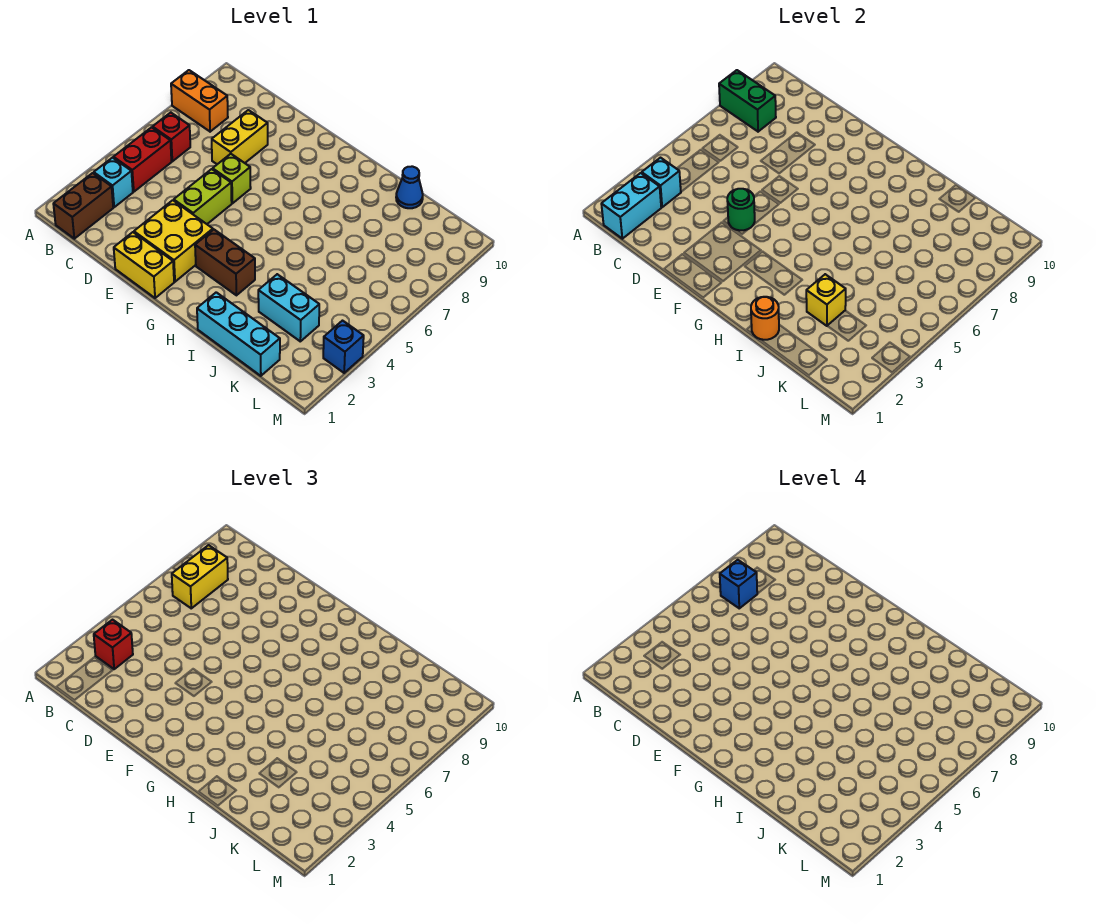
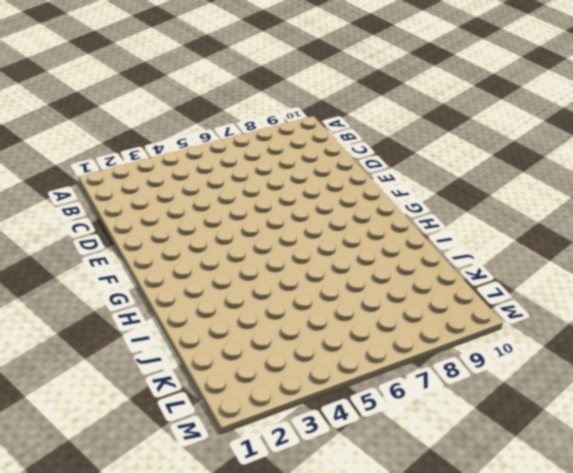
none -> orange brick A8:B8 level 1
none -> brown brick B1:B2 level 1
none -> cyan brick B3 level 1

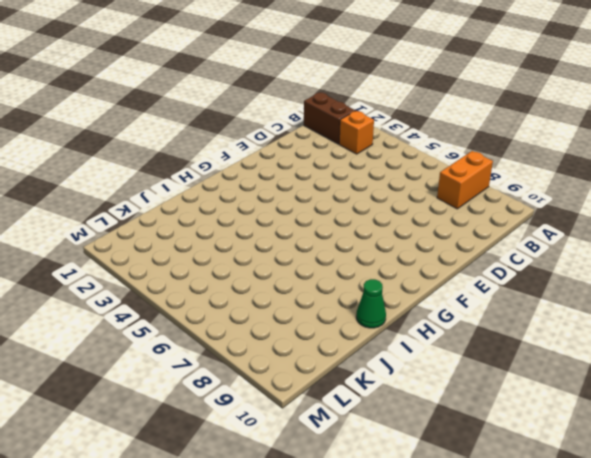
orange brick B3 level 1 -> cyan brick B3 level 1
green cone I10 level 1 -> none
none -> red brick B4:B5 level 1
none -> red brick B6 level 1
none -> yellow brick D7:D8 level 1

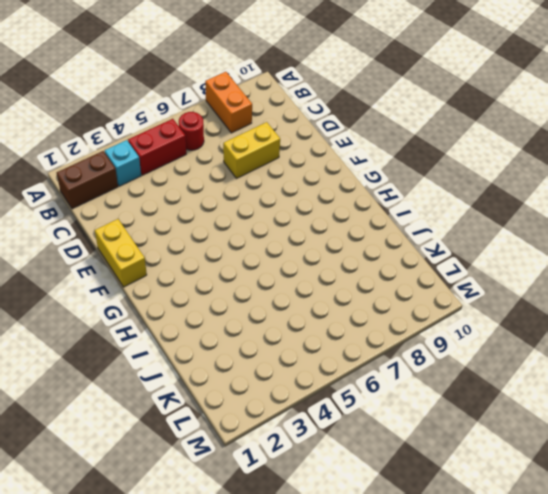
red round brick B6 level 1 -> red brick B6 level 1
none -> yellow brick E2:F3 level 1
none -> lime brick E4:E5 level 1
none -> lime brick E6 level 1

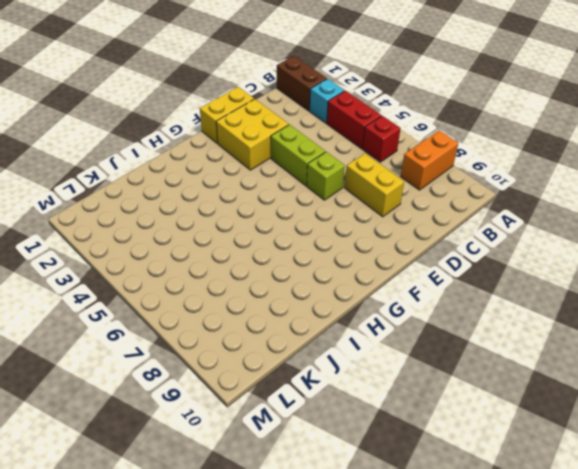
none -> brown brick G3:H3 level 1
none -> cyan brick I1:K1 level 1
none -> cyan brick J3:K3 level 1

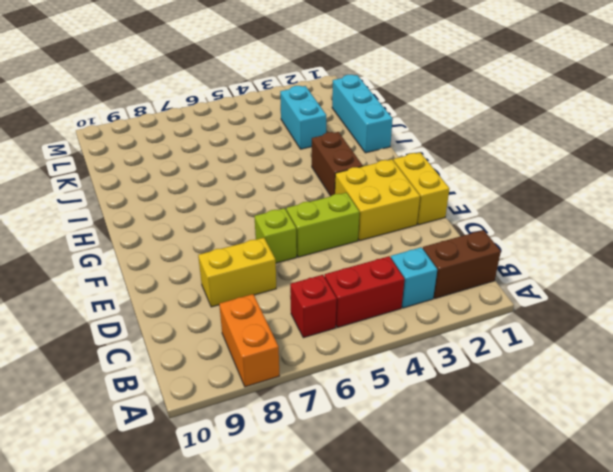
none -> blue cone J10 level 1
none -> blue brick M3 level 1
none -> green brick A8:B8 level 2

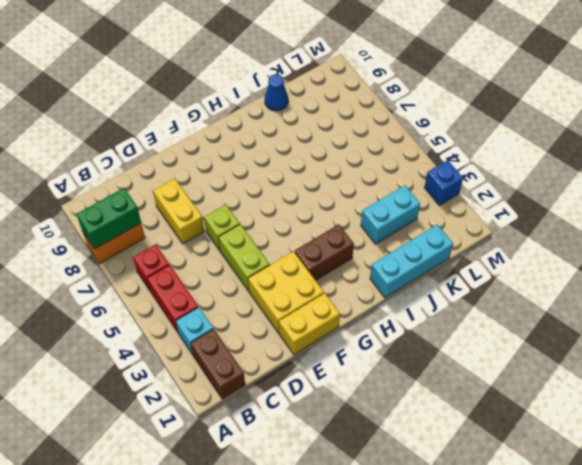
none -> cyan brick B1:B2 level 2
none -> cyan brick B3 level 2
none -> green round brick E4 level 2

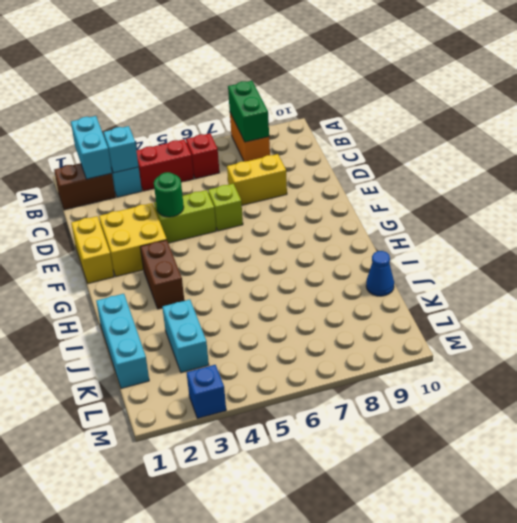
cyan brick A2:B2 level 2 -> cyan brick B1:B2 level 2
none -> orange round brick I1 level 2
none -> yellow brick J3 level 2
none -> red brick B3 level 3

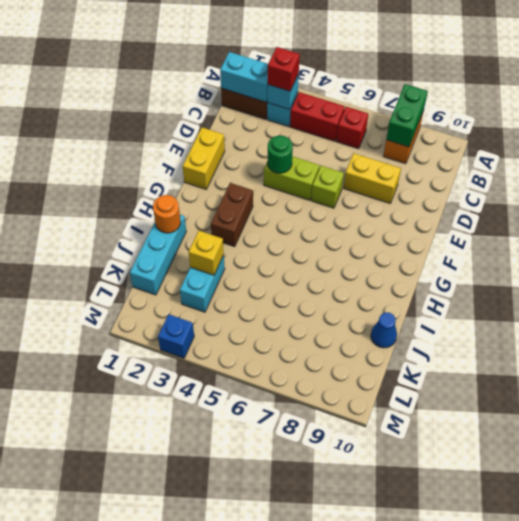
none -> yellow brick E2:F3 level 1
none -> yellow brick B7:B8 level 3
none -> blue brick B7 level 4

